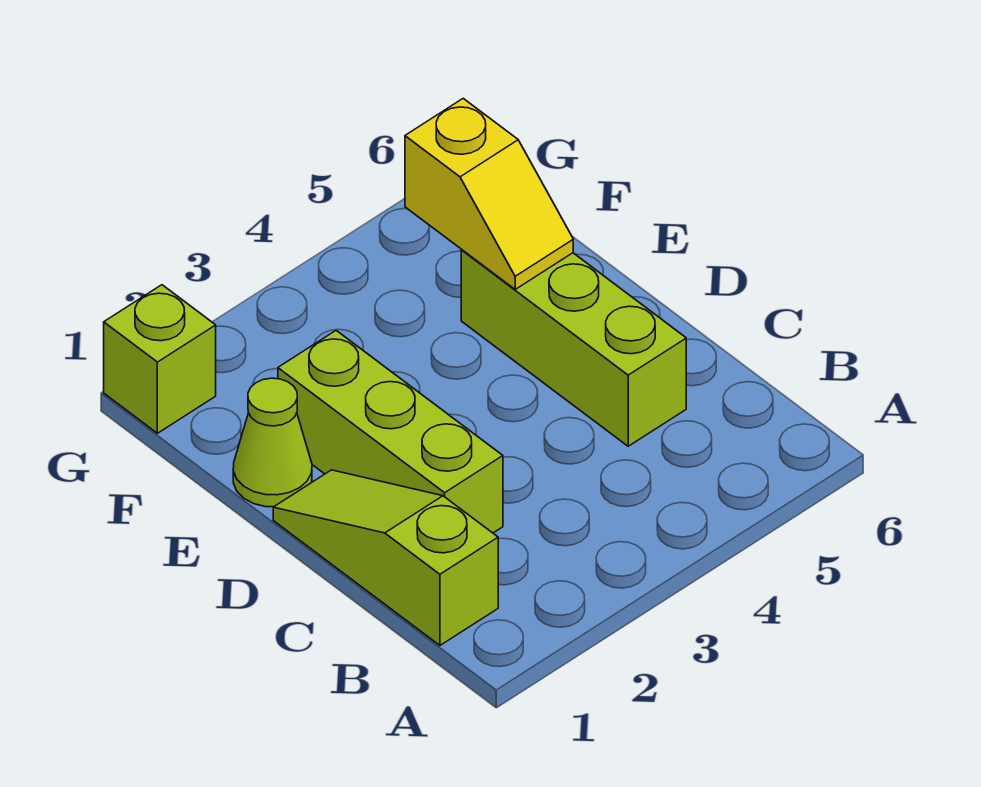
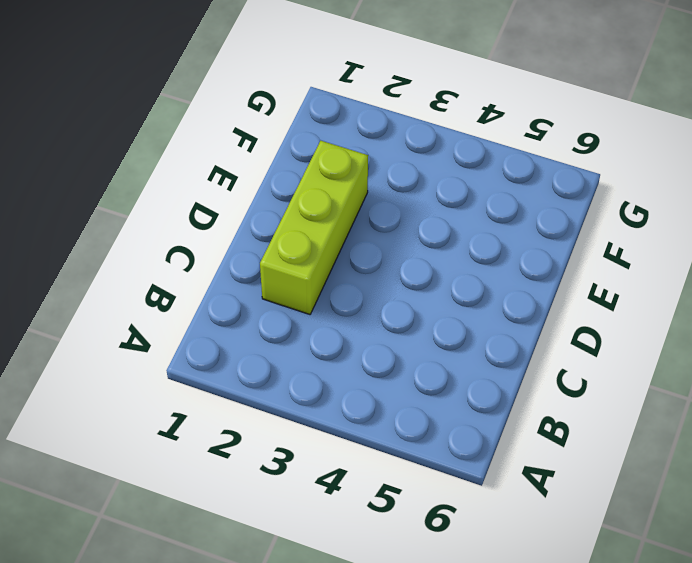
none -> lime slope B1:D1 level 1 top B
none -> lime brick C5:E5 level 1

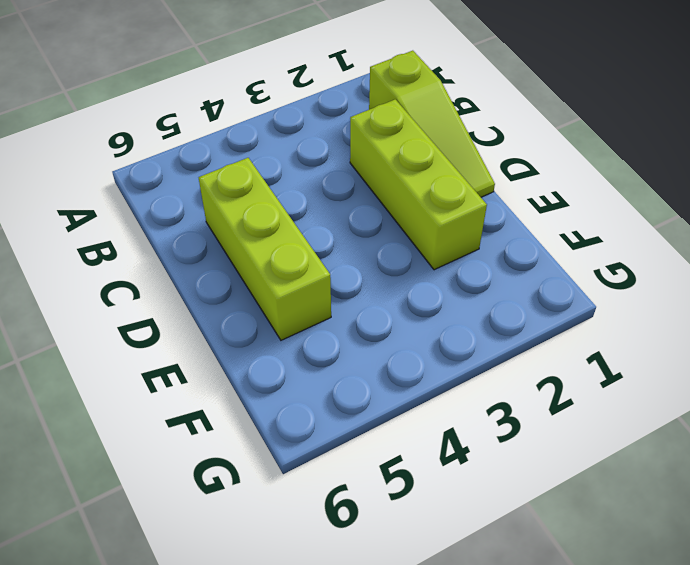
none -> lime cone E1 level 1
none -> lime brick G1 level 1

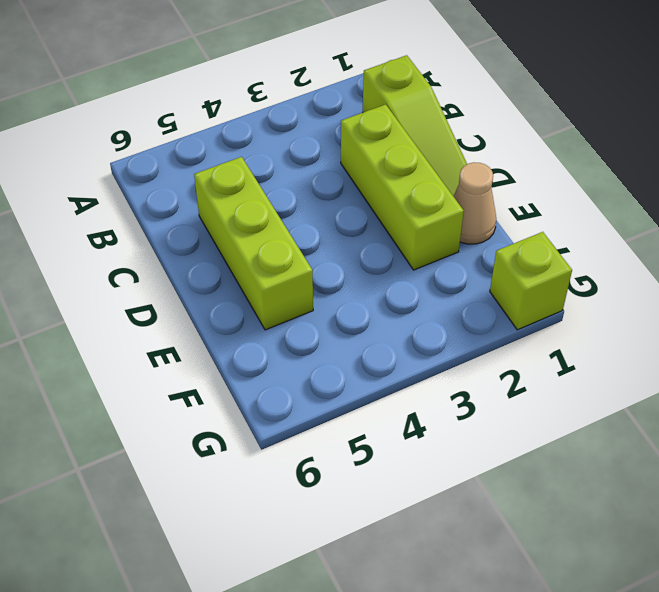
tan cone E1 level 1 -> lime cone E1 level 1
none -> yellow slope E5:F5 level 2 top F

